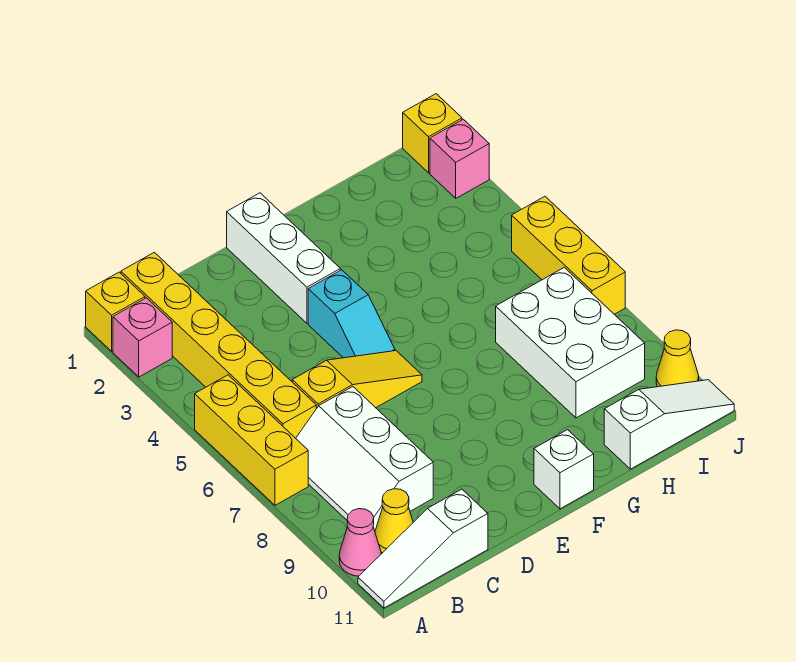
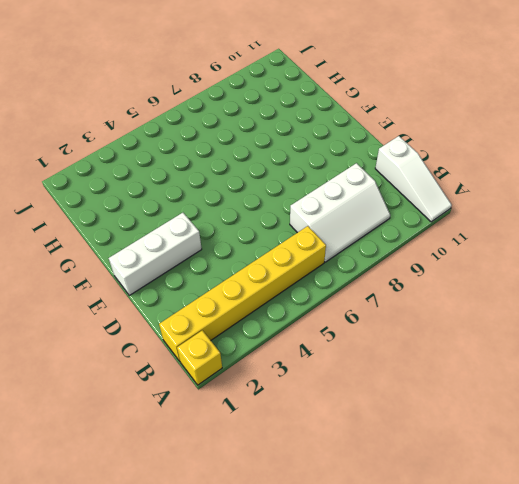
none -> pink brick A2 level 1
none -> yellow brick A5:A7 level 1
none -> pink cone A10 level 1

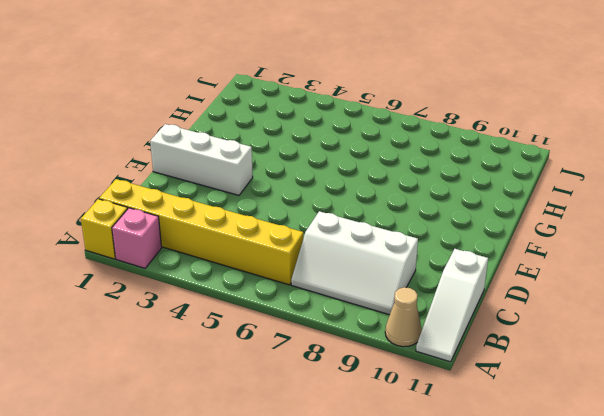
tan cone A10 level 1 -> pink cone A10 level 1
none -> yellow brick A5:A7 level 1
none -> yellow cone B10 level 1
none -> yellow slope C6:E6 level 1 top C

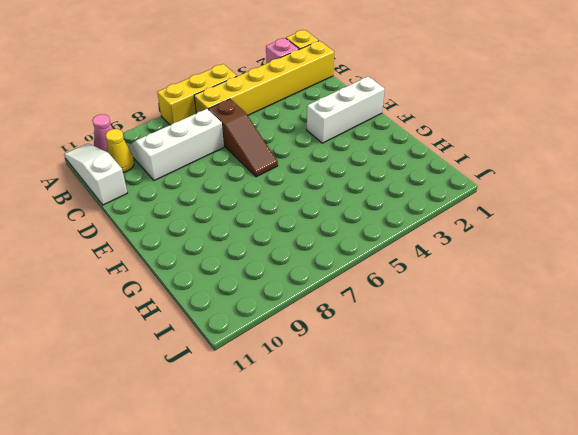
brown slope C6:E6 level 1 top C -> yellow slope C6:E6 level 1 top C
none -> cyan slope E4:E5 level 1 top 4
none -> white brick F11 level 1
none -> white brick H7:I9 level 1

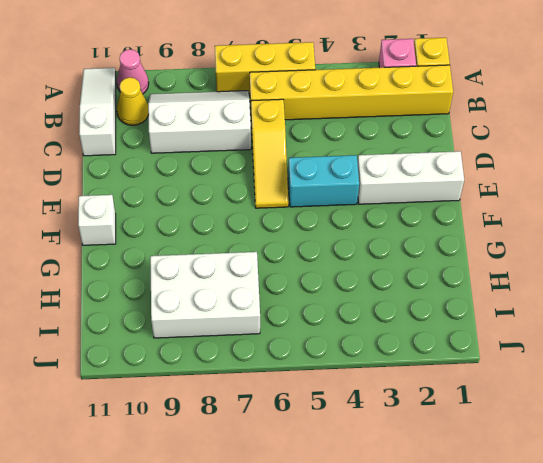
cyan brick E4:E5 level 1 -> cyan slope E4:E5 level 1 top 4
none -> white slope H11:J11 level 1 top H
none -> yellow brick J1 level 1
none -> pink brick J2 level 1

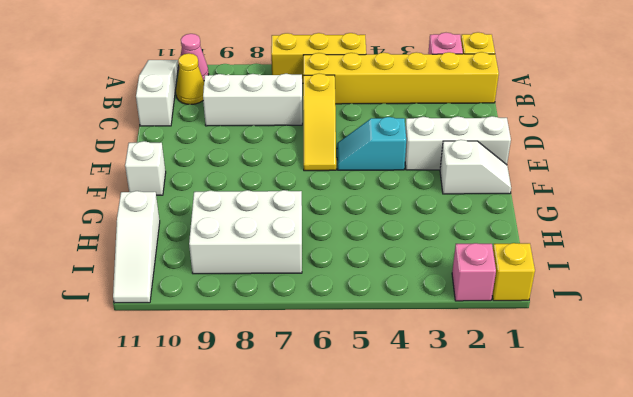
white slope F1:F2 level 1 top 2 -> none
none -> yellow brick J5:J7 level 1
none -> yellow cone J10 level 1

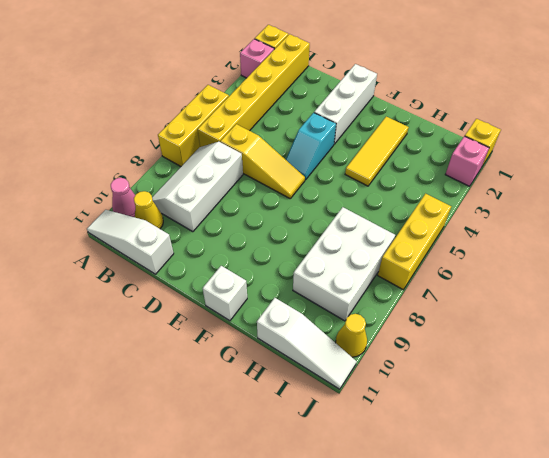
yellow tile G2:G4 level 1 -> none

